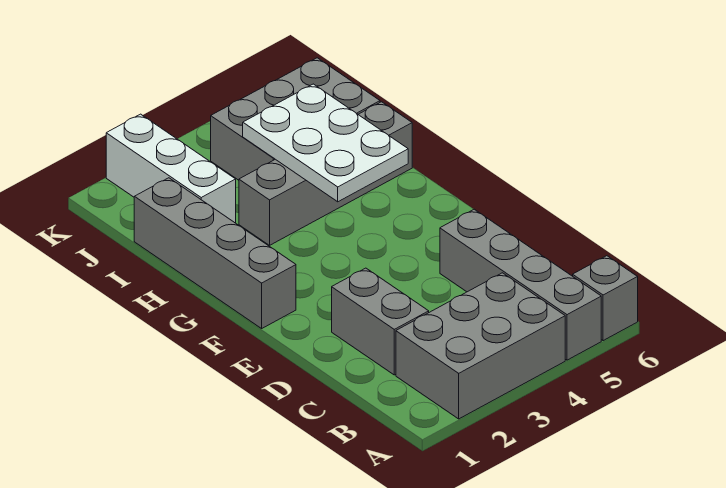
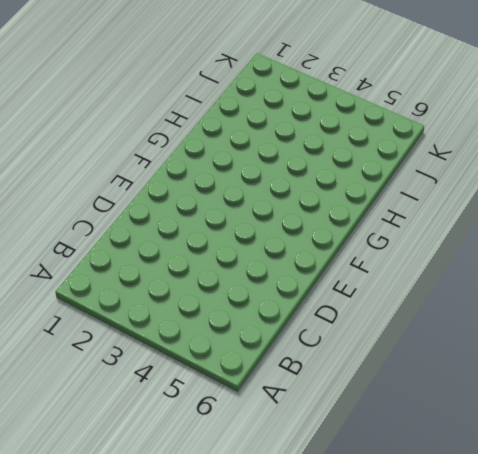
none -> grey brick A2:B4 level 1
none -> grey brick A5:D5 level 1

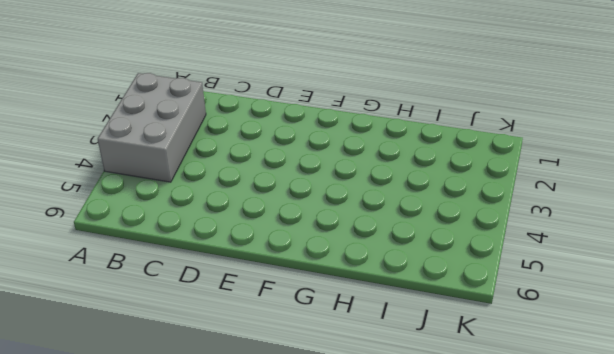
none -> grey brick A5:D5 level 1
none -> grey brick A6 level 1

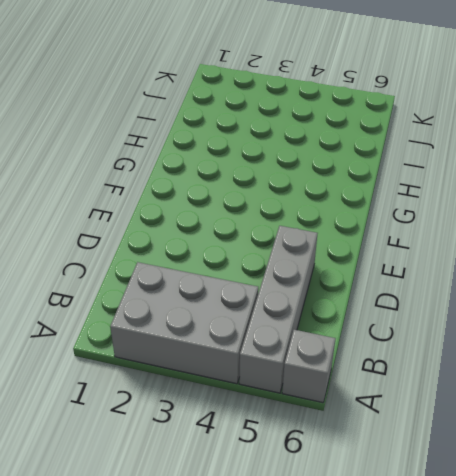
none -> grey brick C2:D2 level 1
none -> grey brick F1:I1 level 1

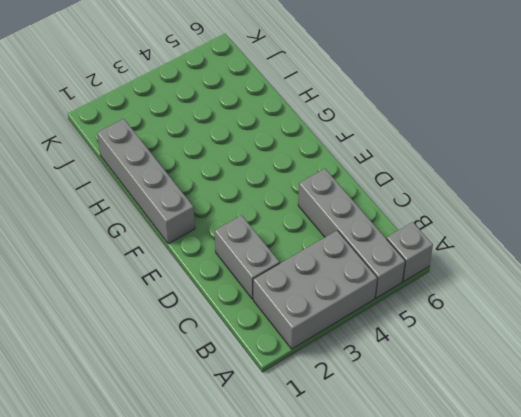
none -> grey brick H3:H6 level 1
none -> white brick I2:K2 level 1

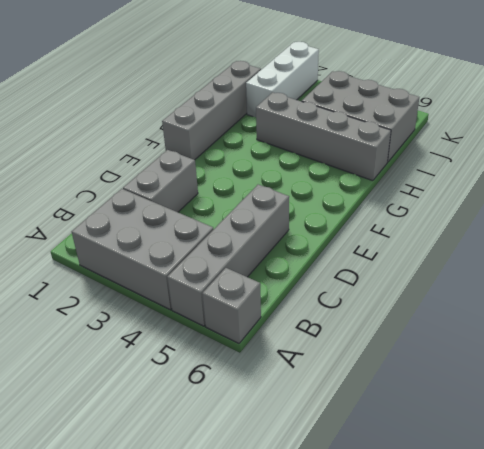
none -> white plate G4:I5 level 2

